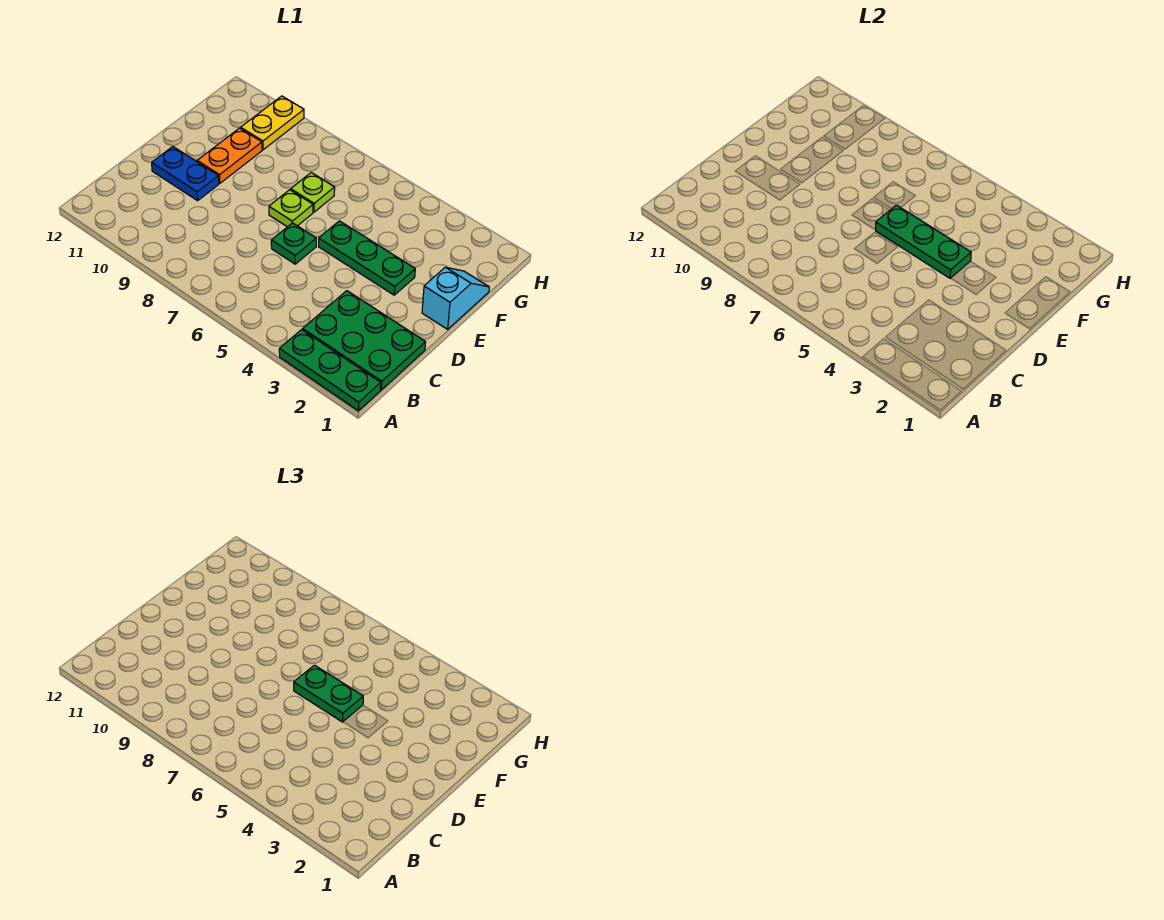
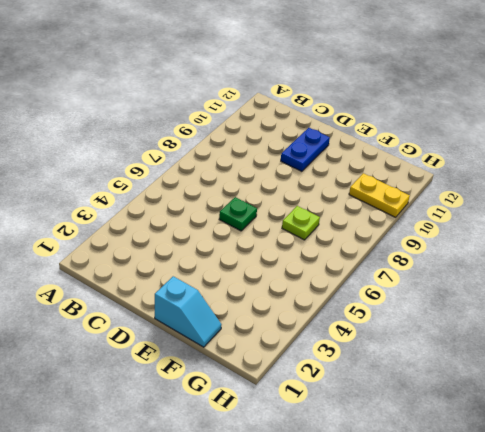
none -> green plate A1:A3 level 1
none -> green plate B1:C3 level 1
none -> green plate E3:E5 level 1

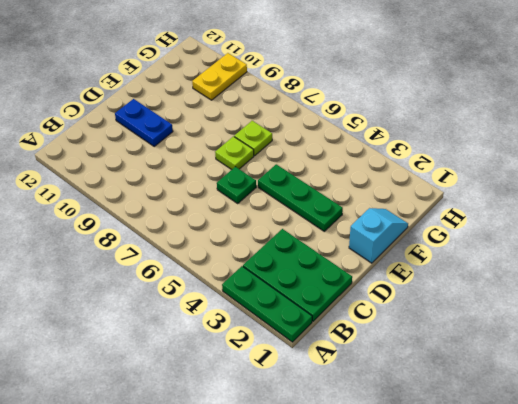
none -> orange plate E10:F10 level 1
none -> green plate E4:E6 level 2
none -> green plate E5:E6 level 3

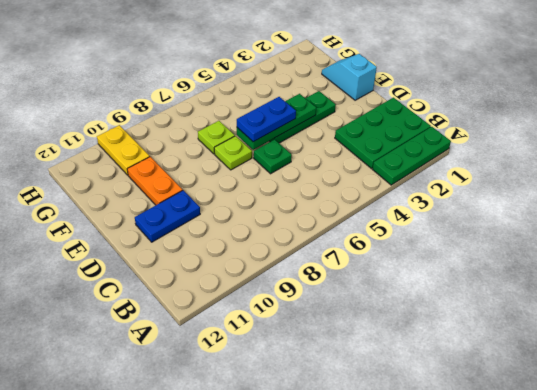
blue plate E5:E6 level 3 -> green plate E5:E6 level 3

